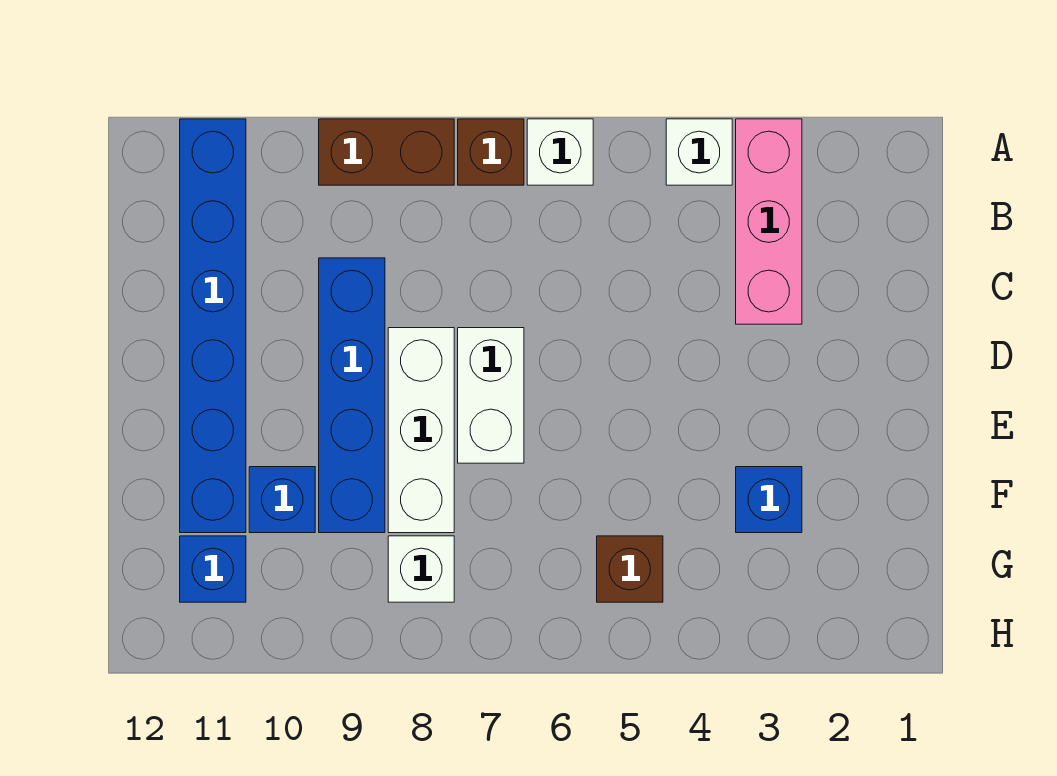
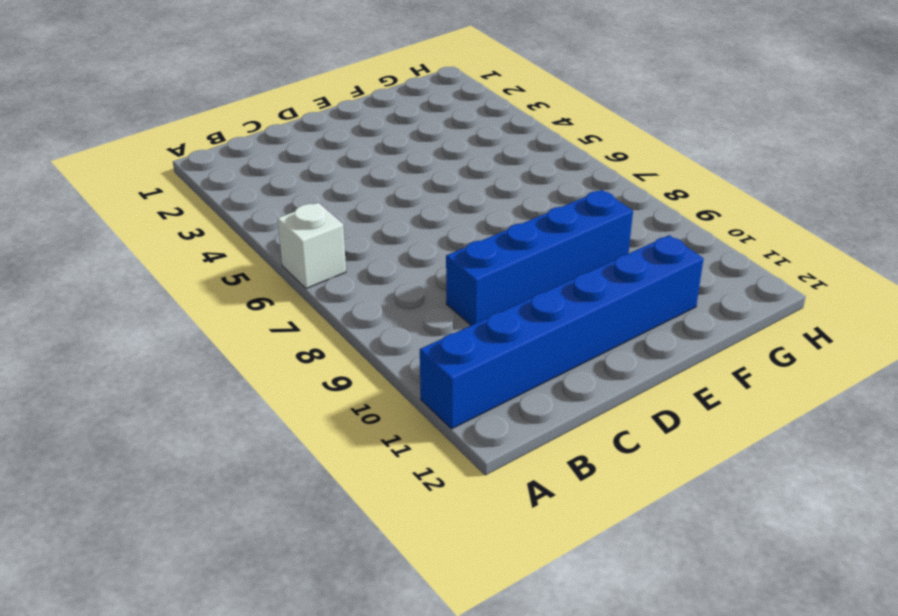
none -> pink brick A3:C3 level 1
none -> white brick A4 level 1
none -> brown brick A7 level 1

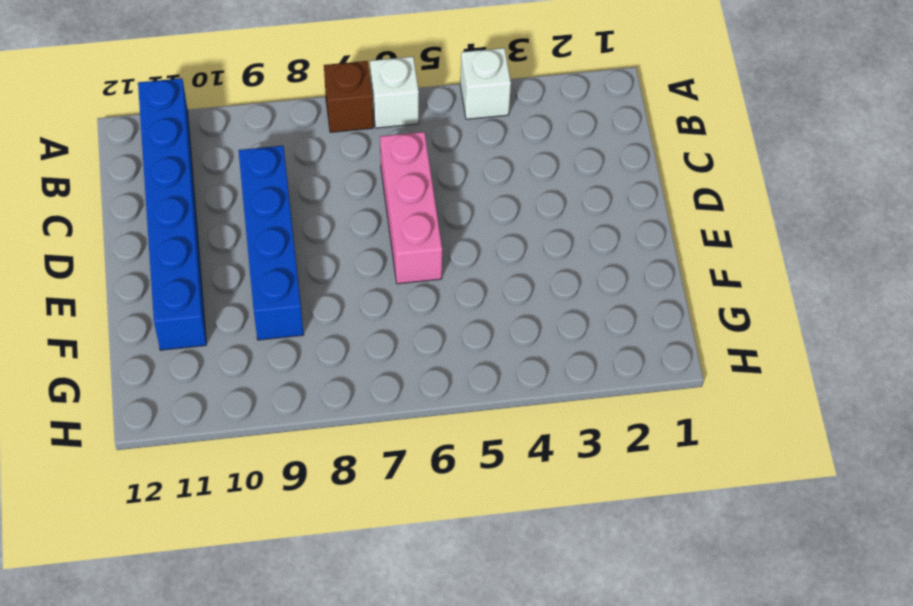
pink brick C6:E6 level 1 -> pink brick A3:C3 level 1
none -> brown brick A8:A9 level 1
none -> white brick D7:E7 level 1
none -> white brick D8:F8 level 1

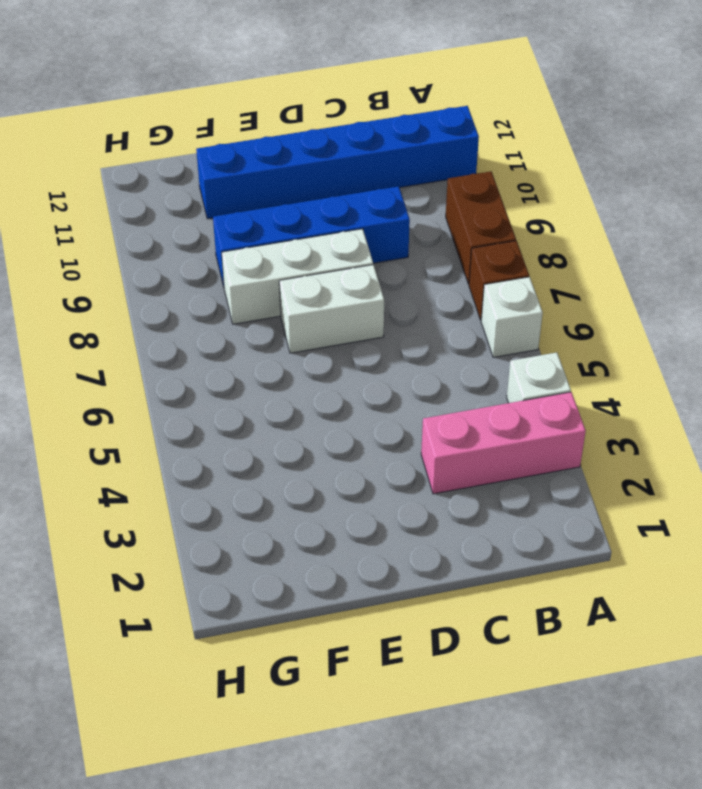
none -> blue brick F3 level 1
none -> blue brick F10 level 1
none -> brown brick G5 level 1

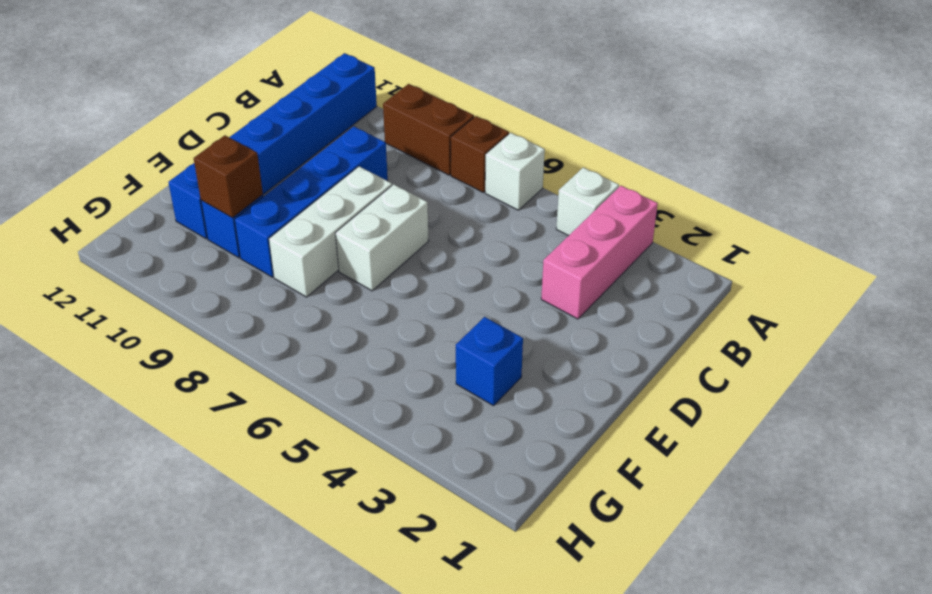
brown brick F10 level 2 -> brown brick G5 level 1
none -> white brick G8 level 1
none -> blue brick G11 level 1

